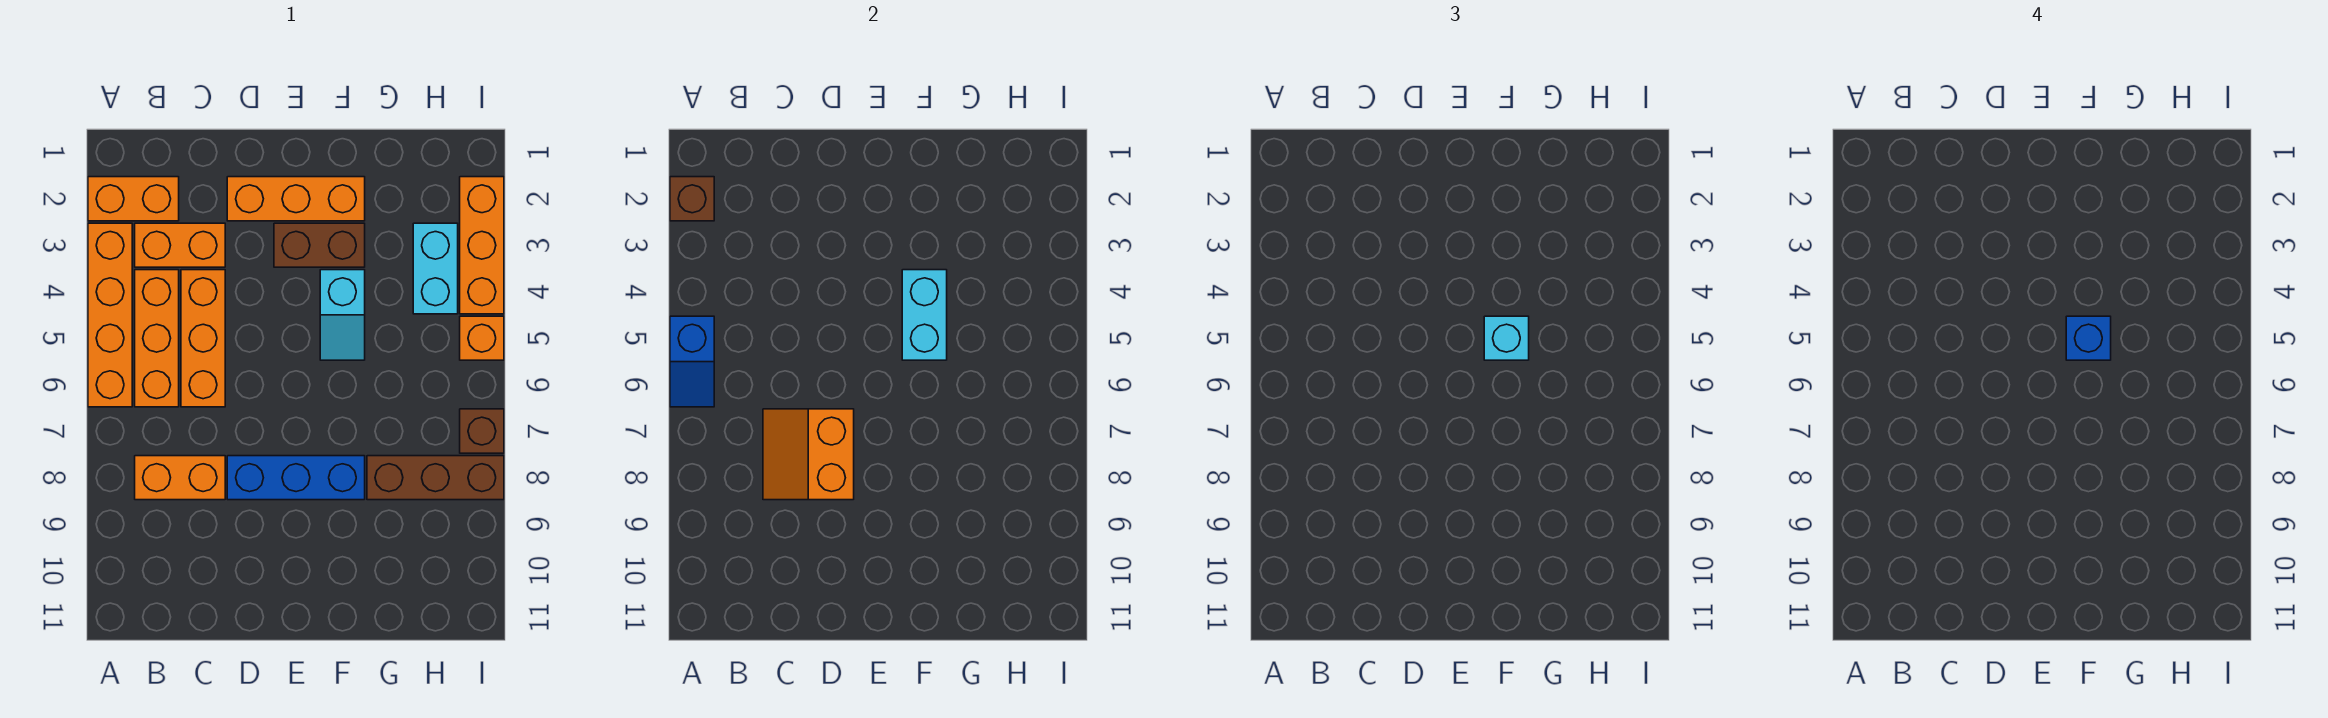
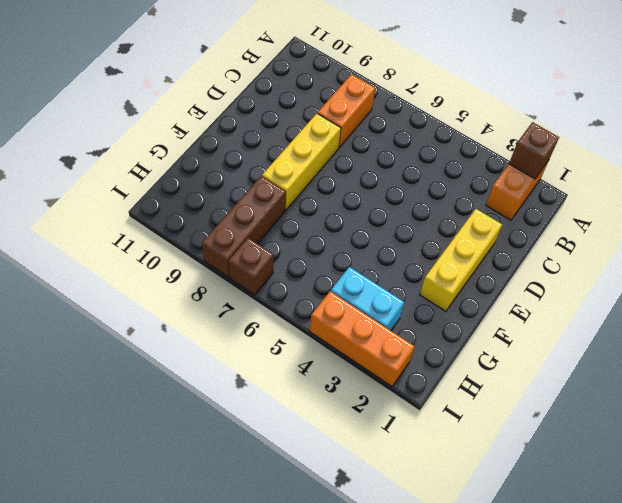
yellow brick D2:F2 level 1 -> orange brick D2:F2 level 1
yellow brick D8:F8 level 1 -> blue brick D8:F8 level 1
none -> orange brick A3:A6 level 1
none -> orange brick B3:C3 level 1
none -> orange brick B4:B6 level 1

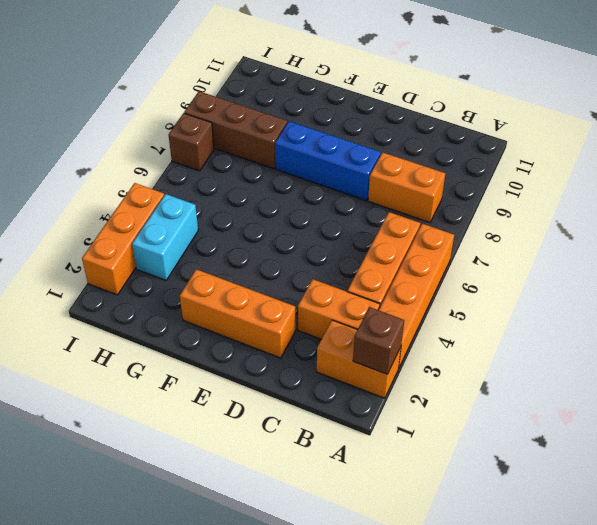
none -> orange brick C4:C6 level 1
none -> brown brick E3:F3 level 1
none -> cyan slope F4:F5 level 1 top 4

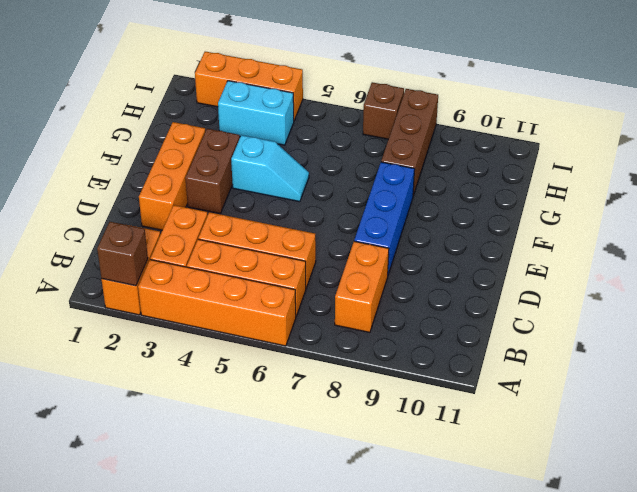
none -> orange brick I5 level 1
none -> blue slope A5:A6 level 2 top 5
none -> orange slope C7:D8 level 2 top D

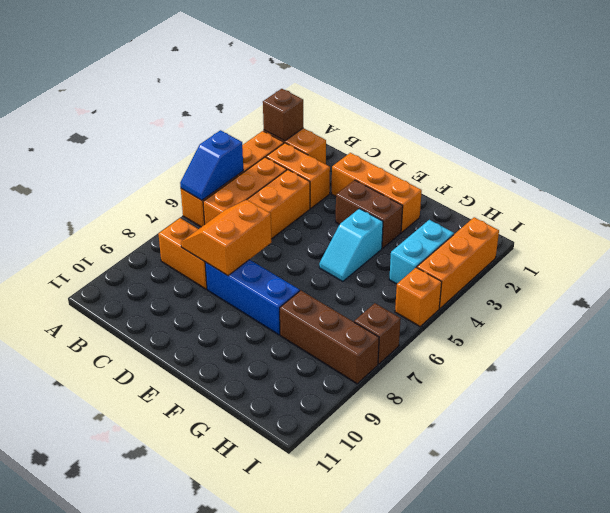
none -> cyan brick F4:F5 level 2
none -> cyan brick F5 level 3
none -> blue brick F5 level 4

